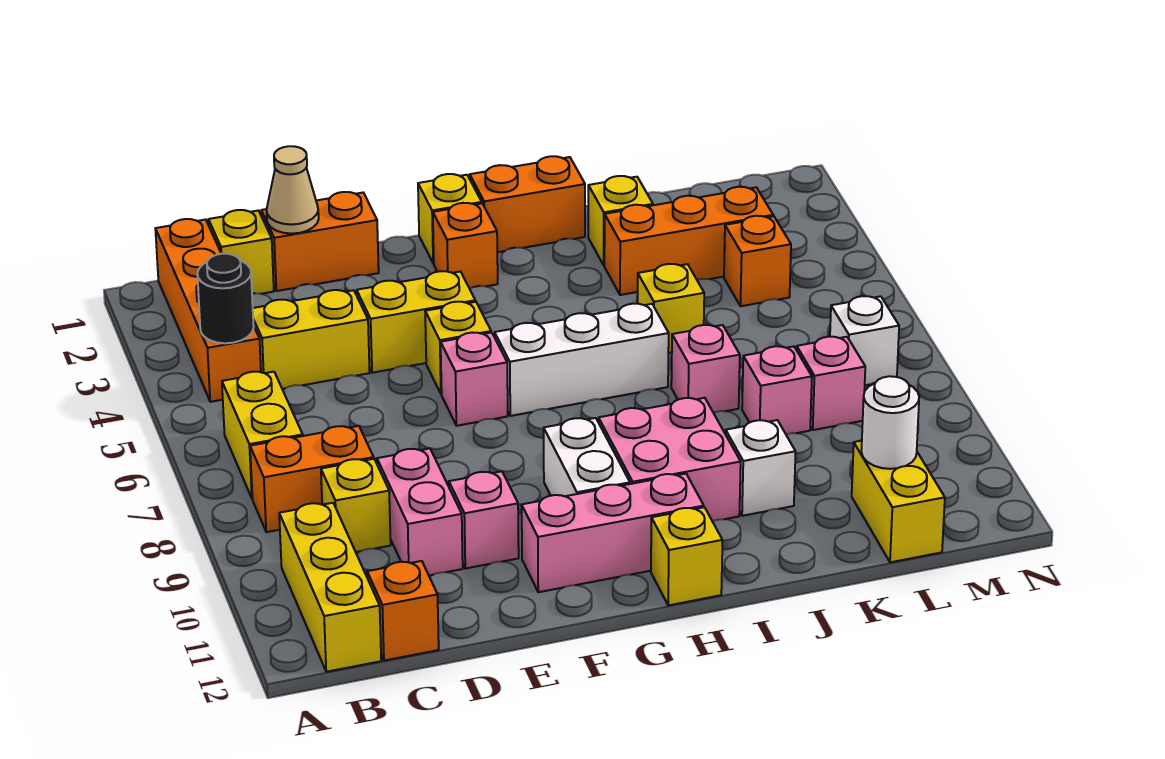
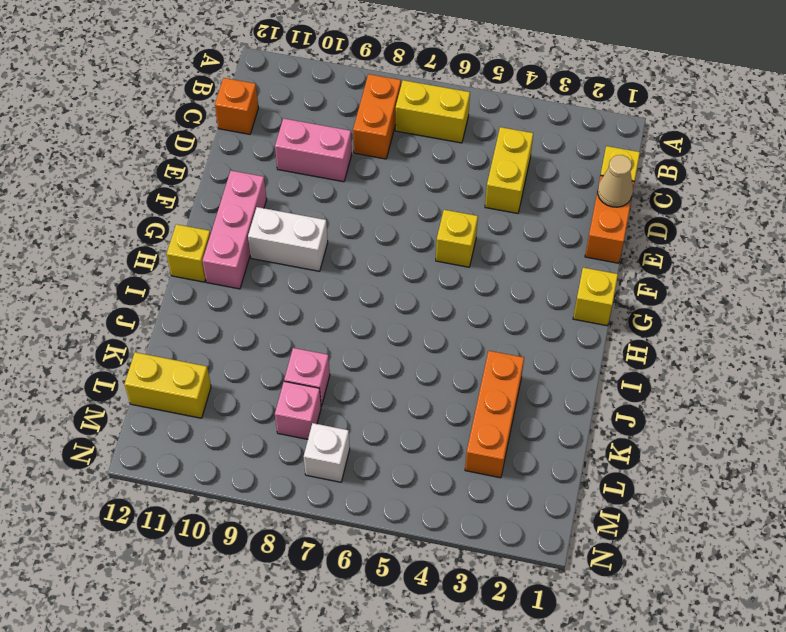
none -> orange brick B1:B4 level 1
none -> yellow brick B10:B12 level 1
none -> yellow brick C9 level 1
none -> yellow brick E4:F4 level 1

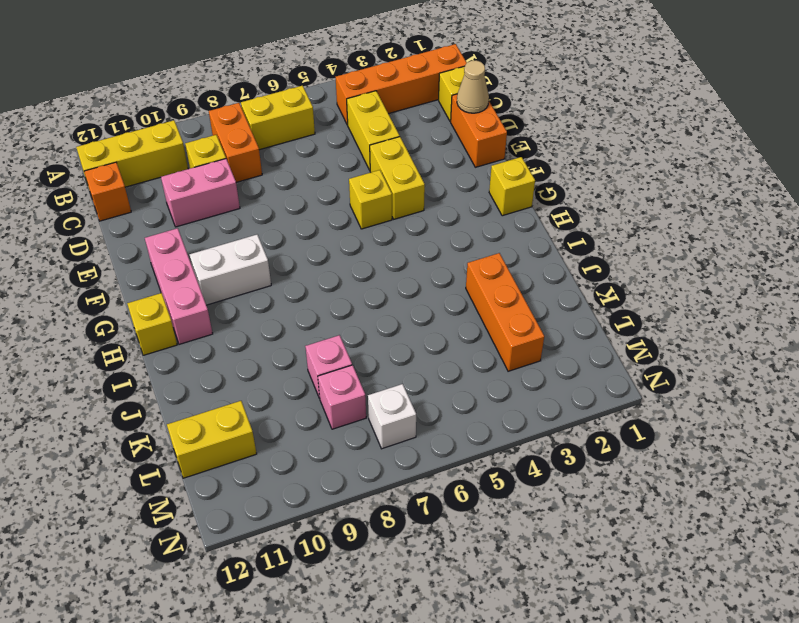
none -> pink brick E10 level 1
none -> pink brick F6 level 1
none -> orange brick G2 level 1
none -> white brick G6:I6 level 1

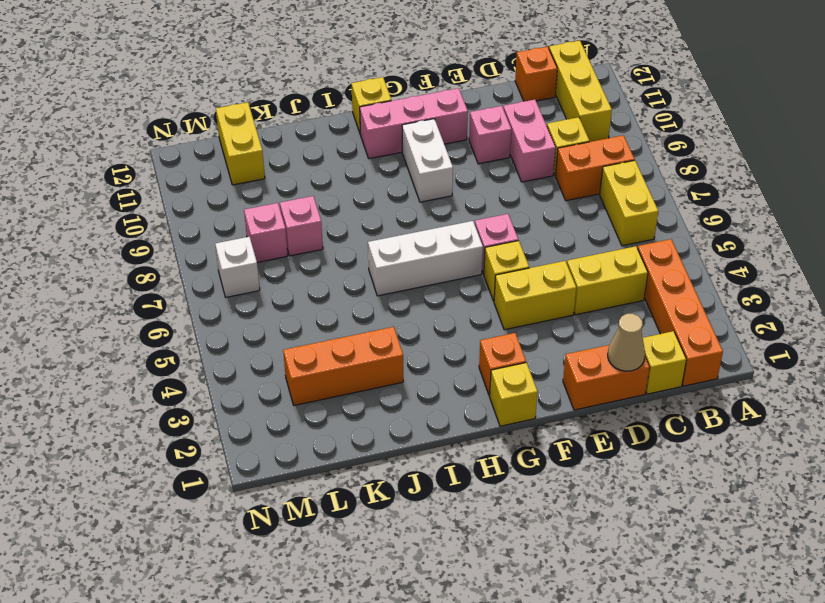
none -> orange brick H1:I1 level 1
none -> pink brick H9:I10 level 1
none -> yellow brick J2 level 1
none -> yellow brick J5 level 1

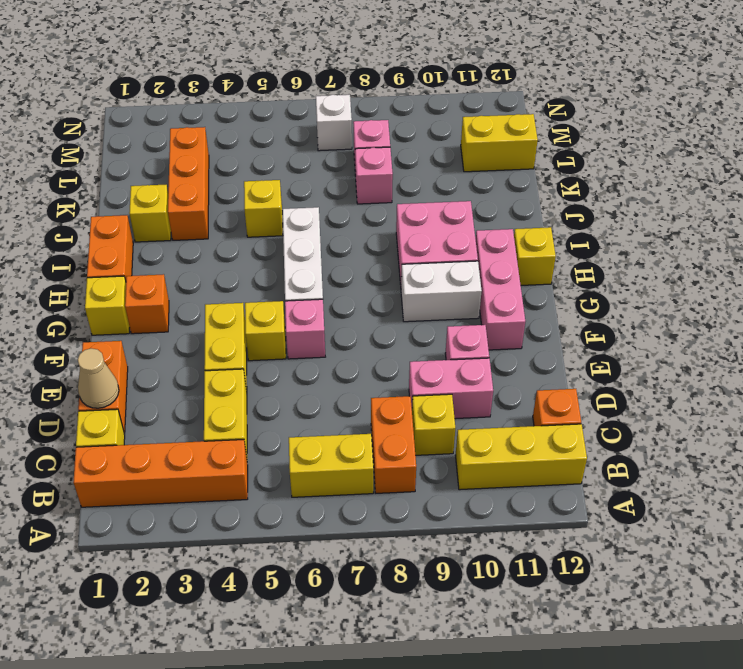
none -> pink brick J7 level 1
none -> white brick J10 level 1
none -> orange brick L4 level 1
none -> black round brick B4 level 2

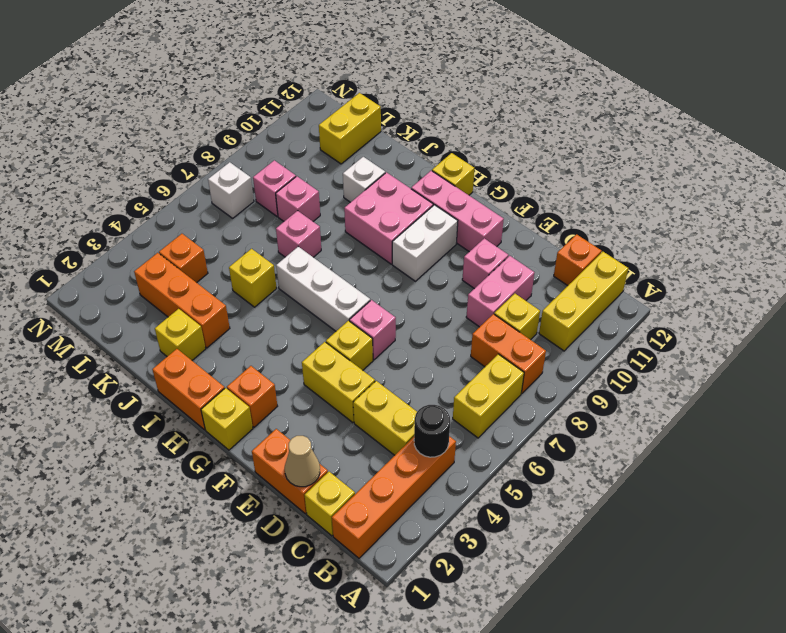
none -> white round brick L11 level 2

